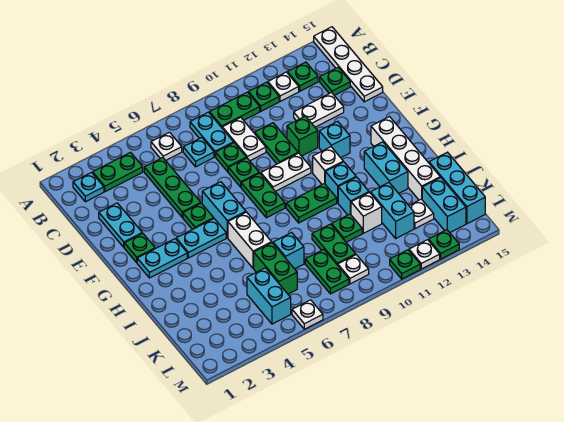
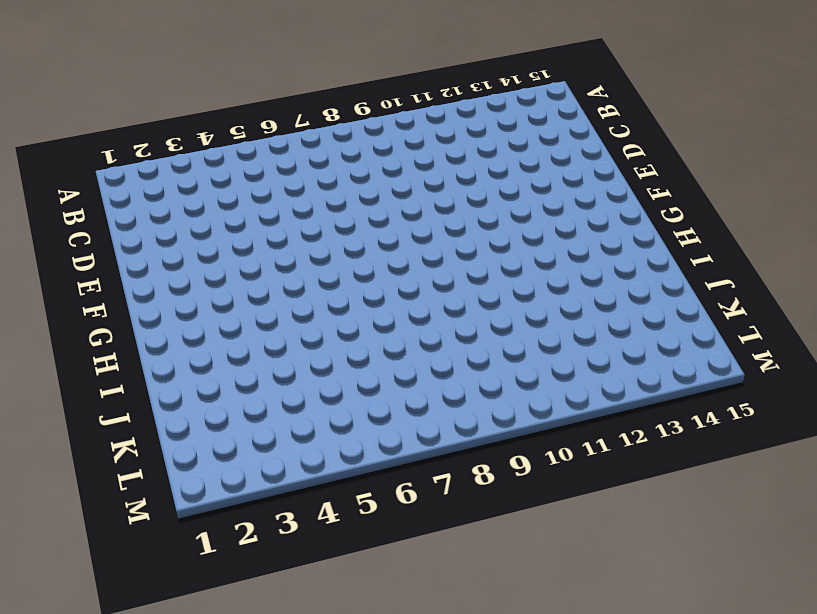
none -> white plate A15:D15 level 1
none -> cyan plate B2 level 1
none -> green plate B3:B4 level 1
none -> white plate B6 level 1

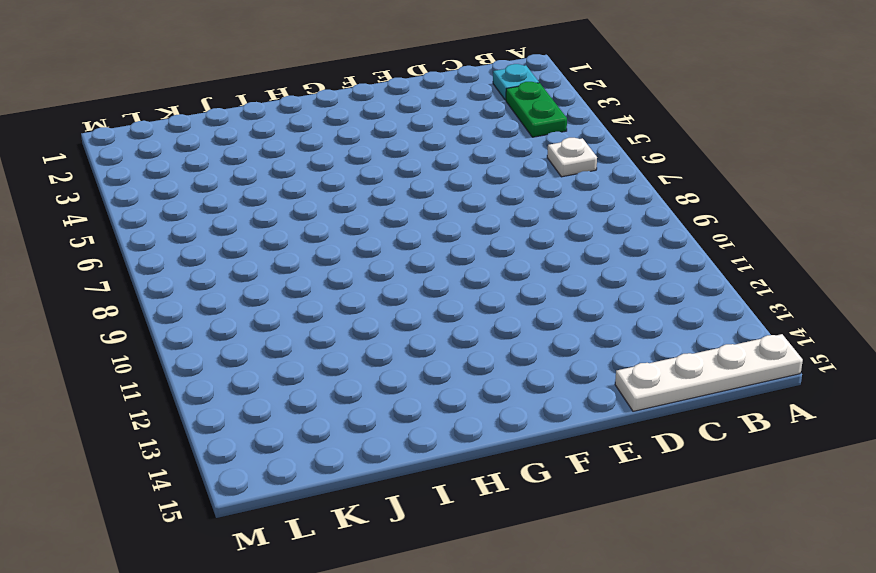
none -> cyan plate B8:C8 level 1
none -> green plate B9:B10 level 1
none -> green plate B11 level 1
none -> white plate B12 level 1

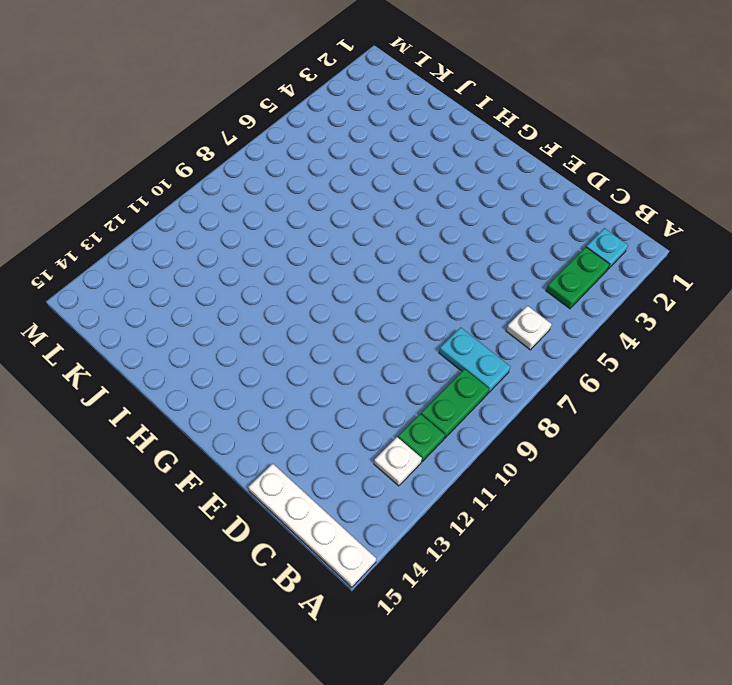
none -> green plate B13 level 1
none -> green plate C5:E5 level 1
none -> cyan plate C7 level 1
none -> white plate C9:D9 level 1

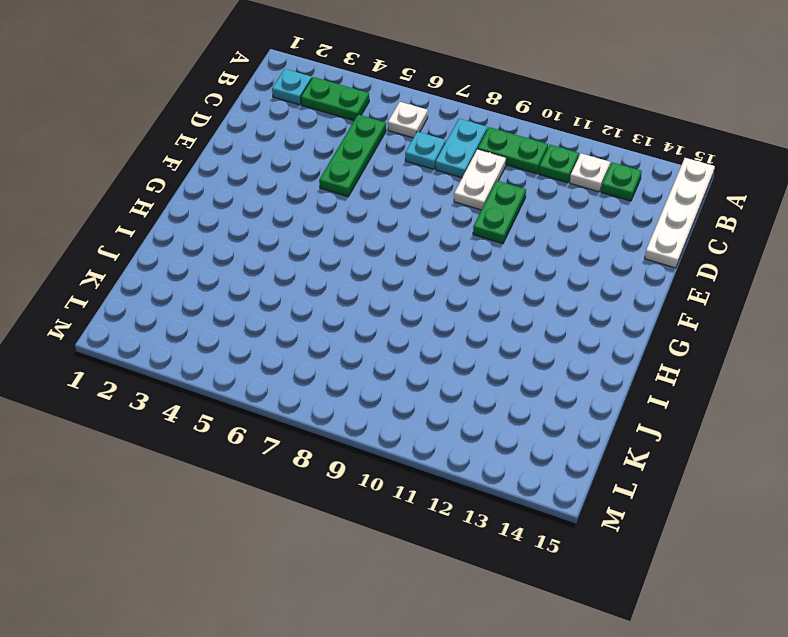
none -> green plate C14 level 1
none -> cyan plate D2:E2 level 1
none -> green plate D8 level 1
none -> white plate D12:D13 level 1

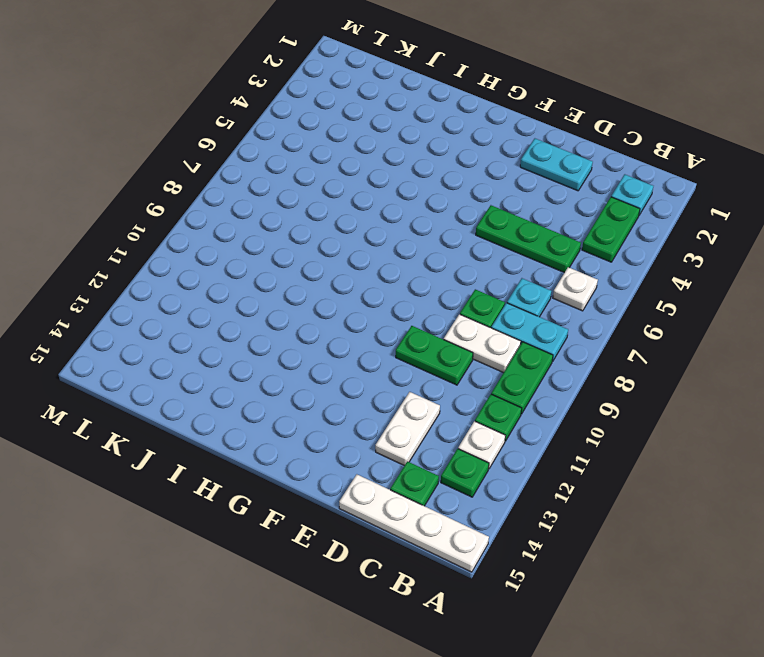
none -> green plate E8 level 1
none -> green brick E11 level 1
none -> green plate F2 level 1
none -> green plate F5 level 1

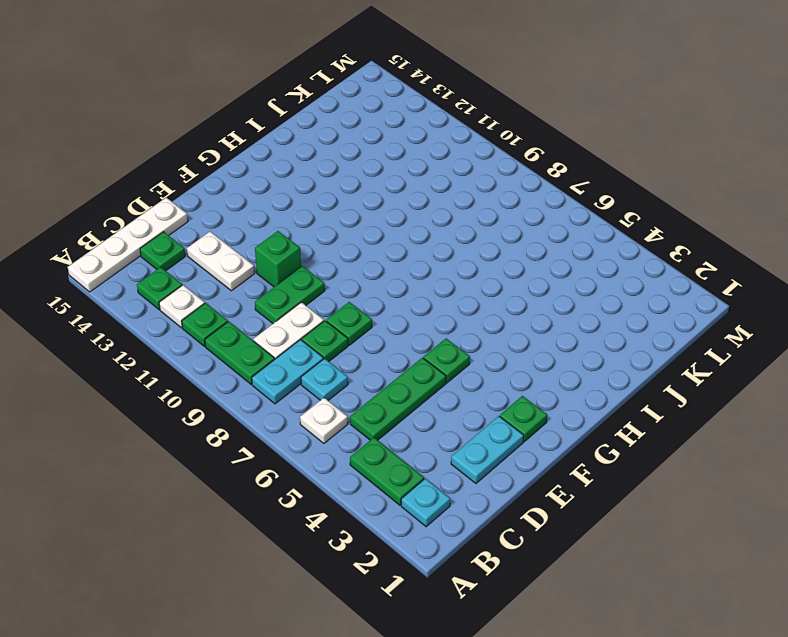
none -> cyan brick F6:G6 level 1
none -> green plate F8:G8 level 1
none -> white plate F9:F10 level 1
none -> cyan brick F12 level 1

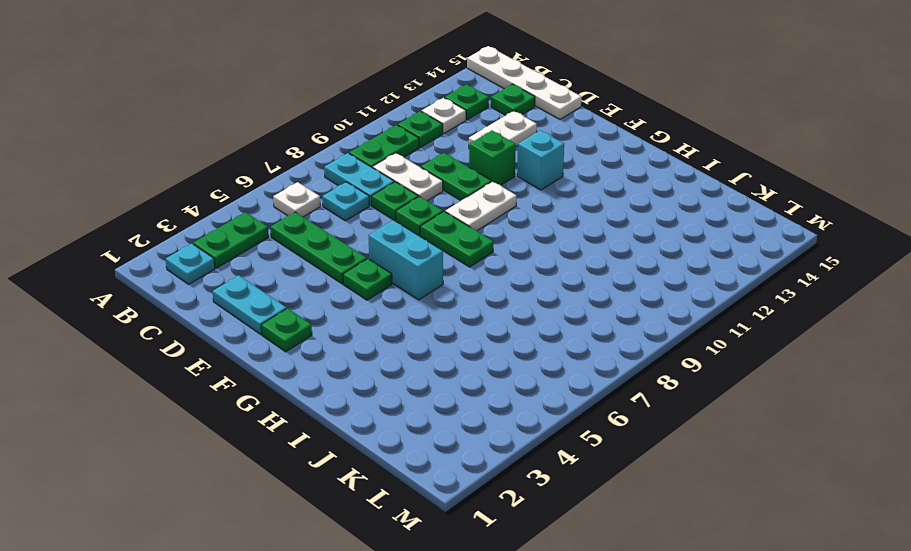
none -> cyan plate G2:G3 level 1
none -> cyan plate G4:G5 level 1
none -> white brick G11 level 1
none -> white brick G14:J14 level 1

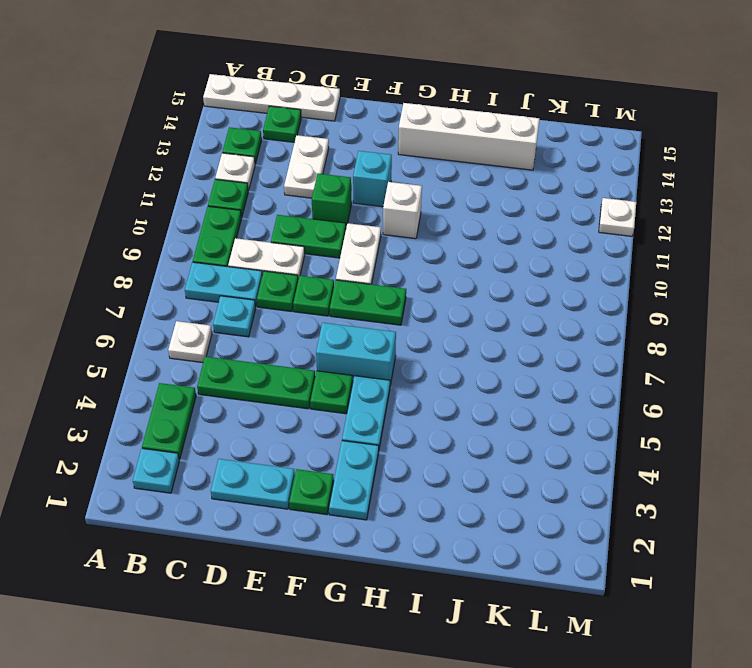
none -> white brick H6:I6 level 1
none -> green plate H9:H10 level 1
none -> cyan brick H11 level 1
none -> cyan brick H13:I13 level 1

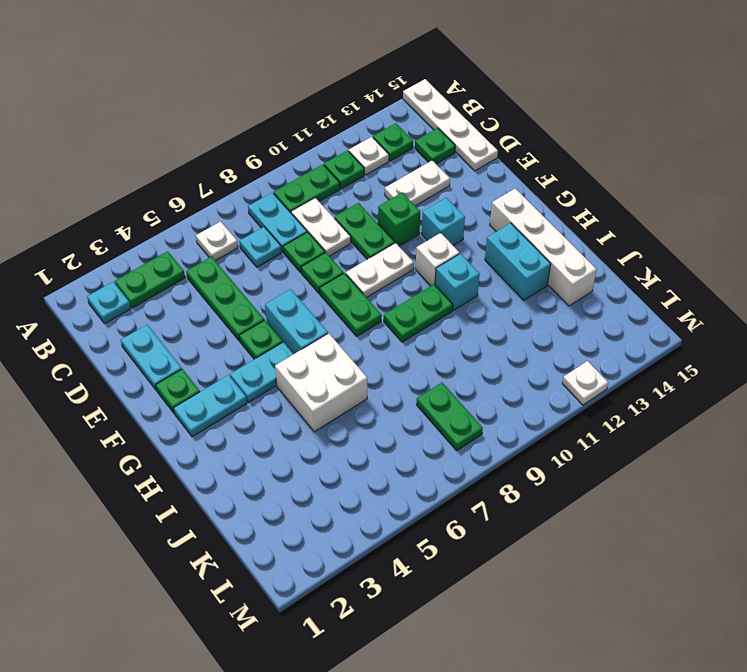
white brick H5:I6 level 1 -> white brick H6:I6 level 1
none -> cyan brick I11 level 1
none -> green brick J6:K6 level 1
none -> cyan brick J7 level 1
none -> green plate J9:K9 level 1

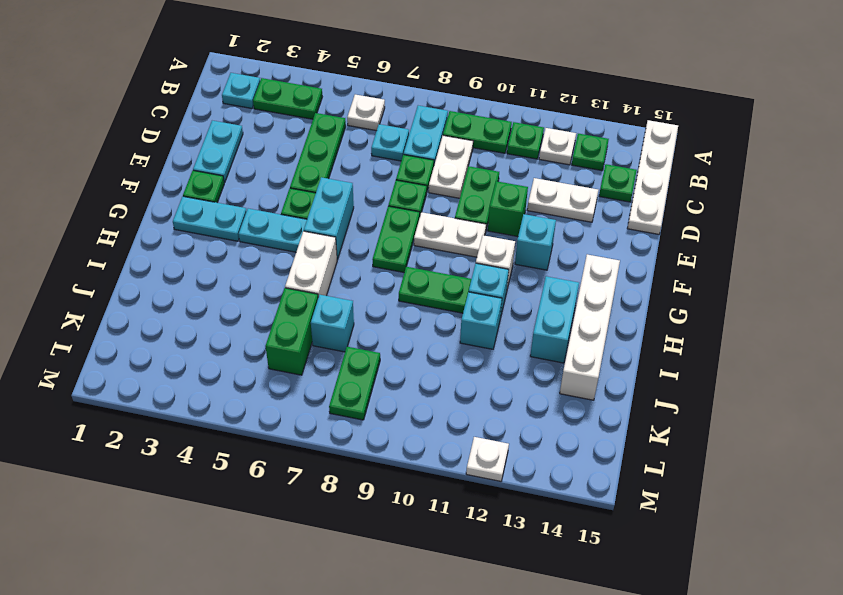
none -> green plate J9:K9 level 1
none -> green plate J10 level 1
none -> white brick J11 level 1
none -> cyan brick J12:K12 level 1

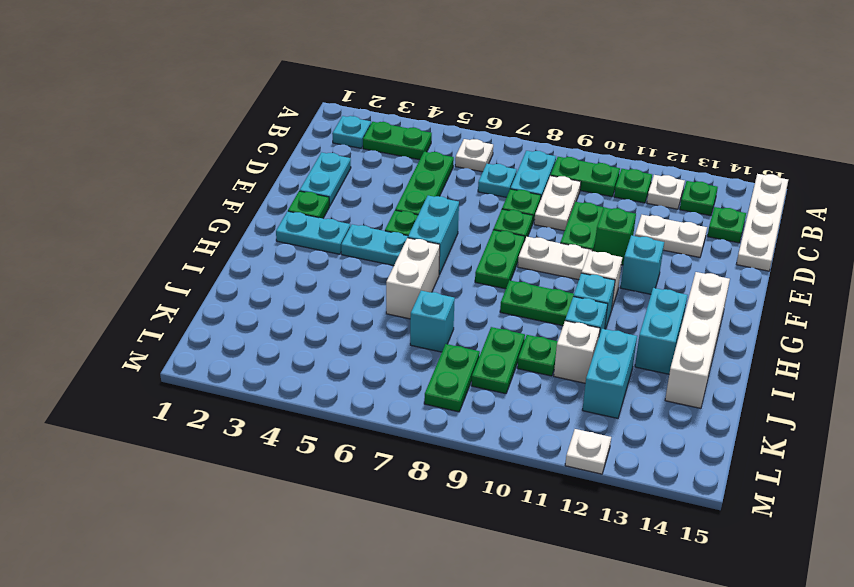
none -> green brick J6:K6 level 1
none -> cyan brick J15:L15 level 1
none -> cyan brick K5:L5 level 1
none -> white plate K13 level 1

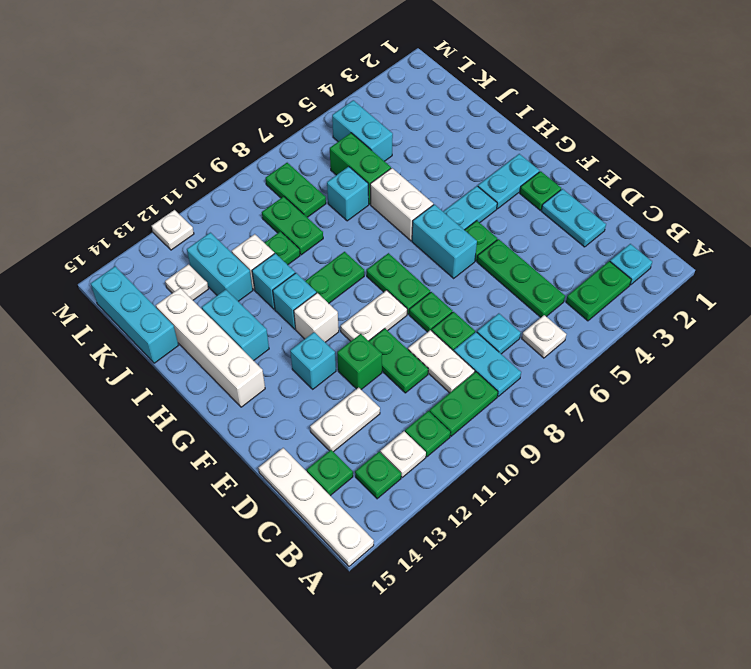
none -> cyan brick K14:L14 level 1
none -> white plate L9 level 1
none -> white plate M6 level 1
none -> green plate M11 level 1

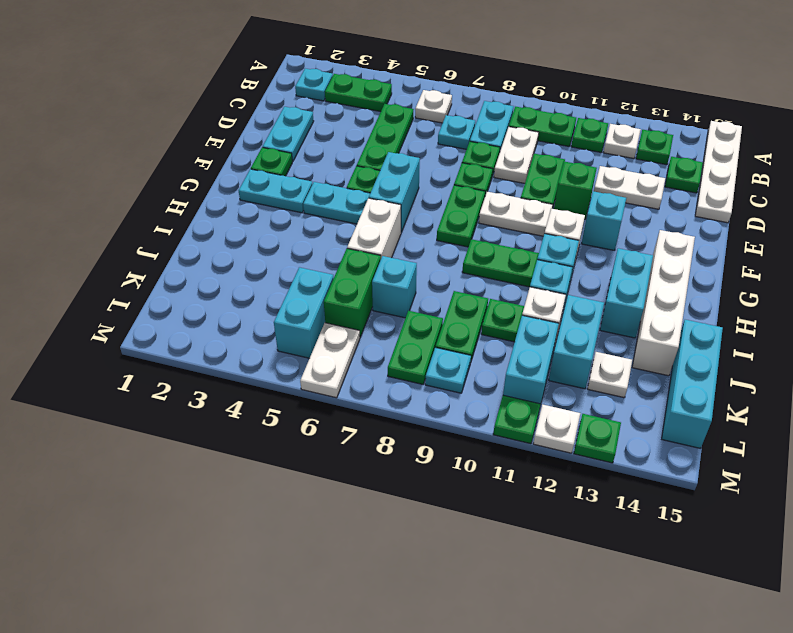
cyan brick K11:L11 level 1 -> cyan brick K14:L14 level 1
white plate L6:M6 level 1 -> white plate M6 level 1
cyan plate L9 level 1 -> white plate L9 level 1

